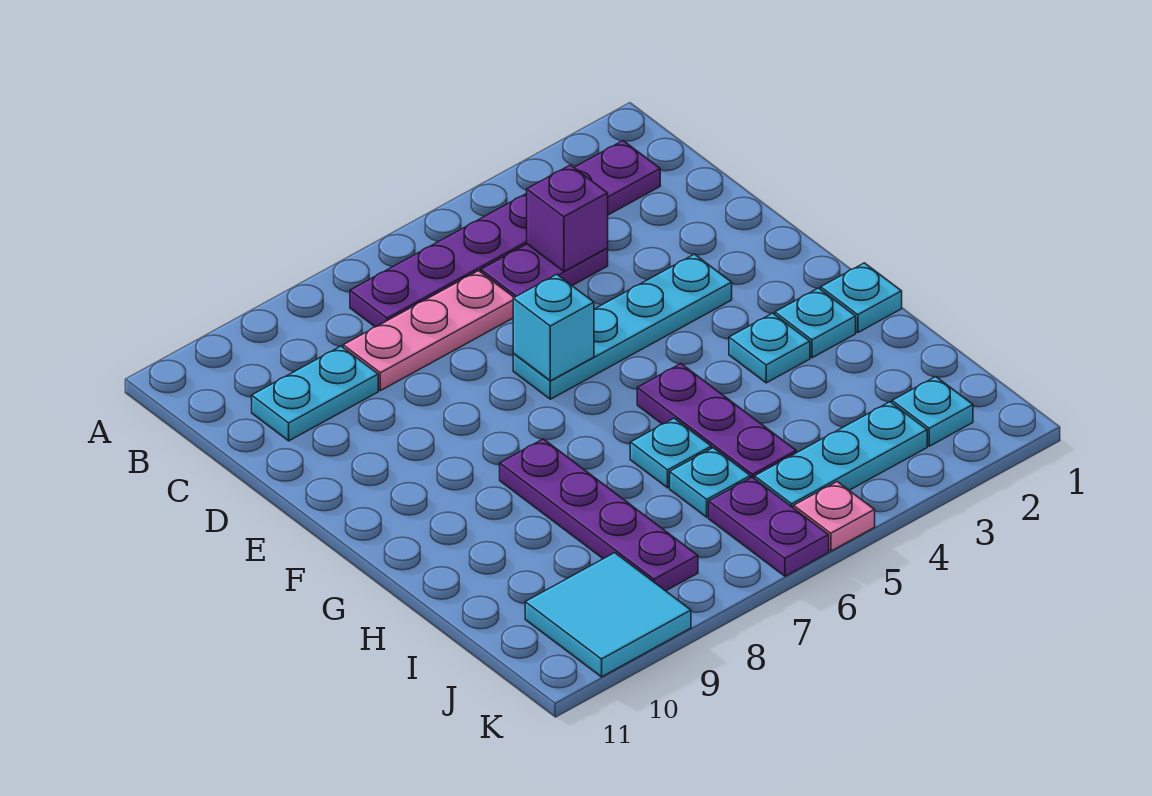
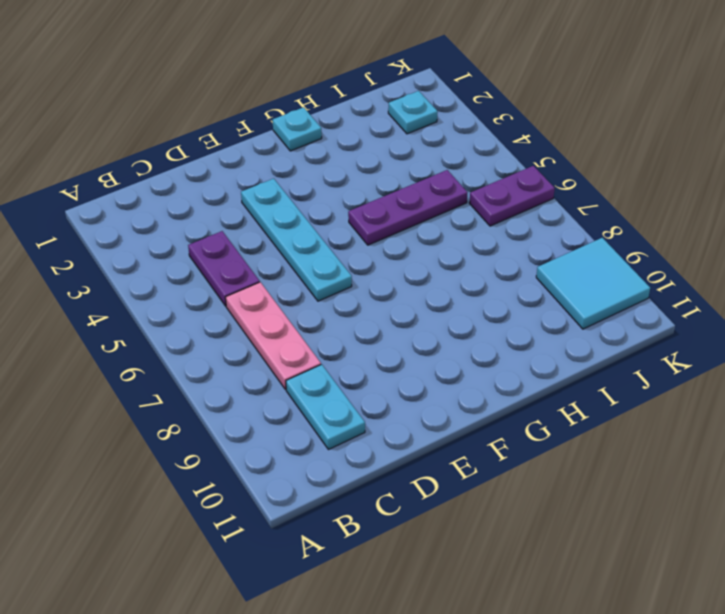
none -> purple plate B2:B7 level 1
none -> cyan plate G2 level 1
none -> cyan plate G3 level 1

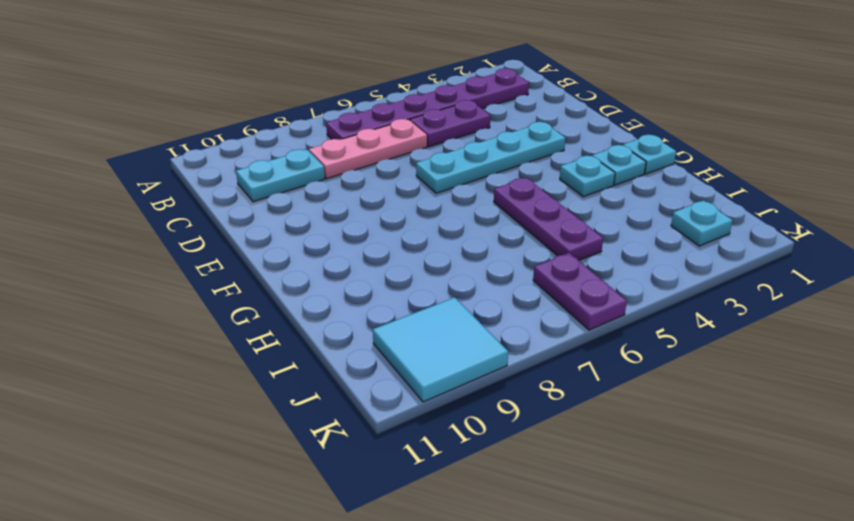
none -> purple plate G8:J8 level 1
none -> cyan plate H6 level 1
none -> cyan plate I6 level 1

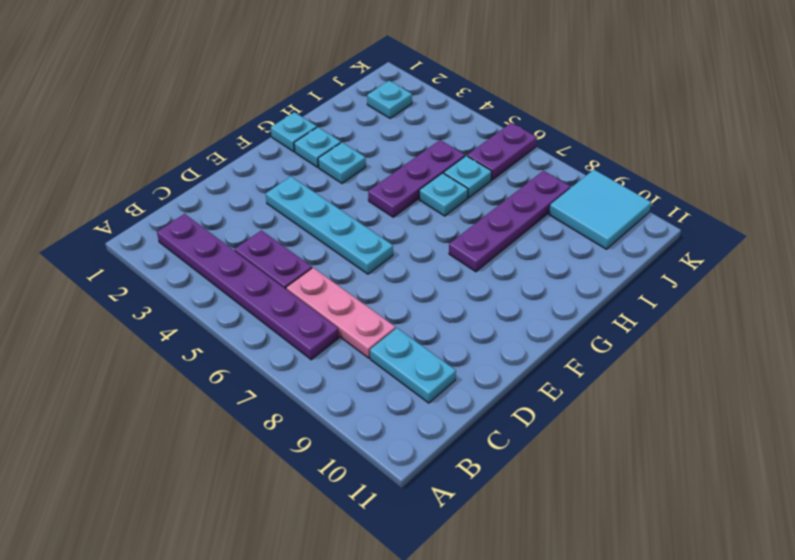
none -> cyan plate J3:J5 level 1
none -> pink plate K5 level 1
none -> purple brick C4 level 2

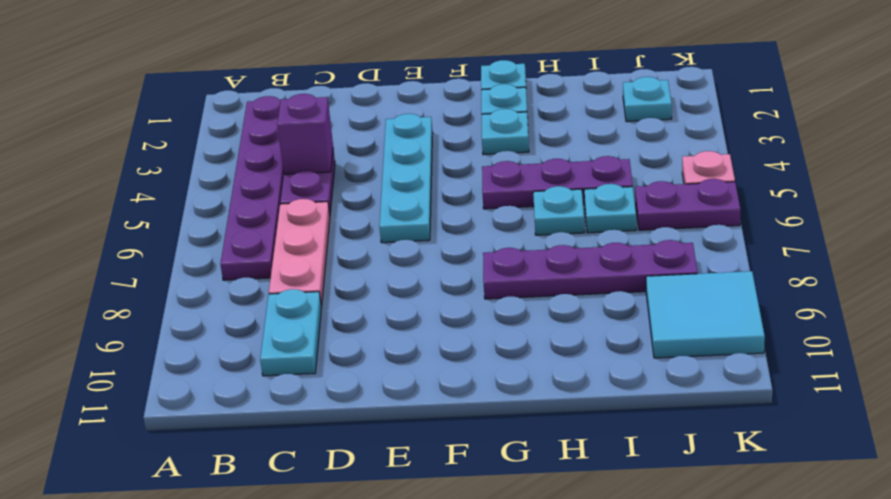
none -> cyan plate J3:J5 level 1
none -> cyan brick E6 level 2

